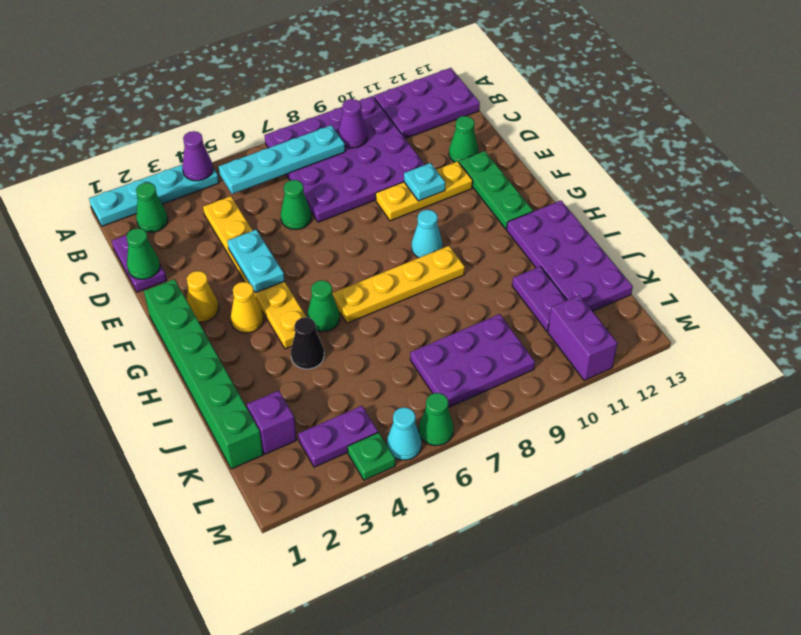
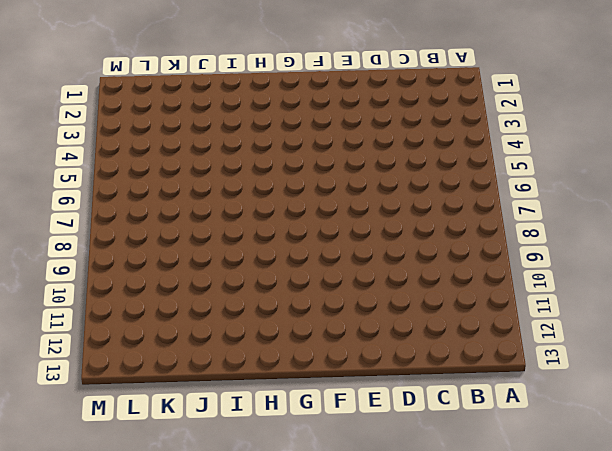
none -> cyan plate A1:A4 level 1
none -> purple plate A7:D10 level 1
none -> purple plate A11:B13 level 1
none -> green cone B2 level 1

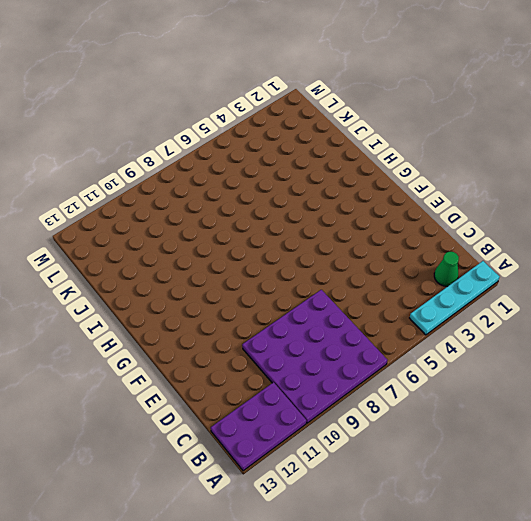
none -> purple plate C1:D1 level 1
none -> yellow plate C4:H4 level 1
none -> green cone D6 level 1
none -> green cone D12 level 1

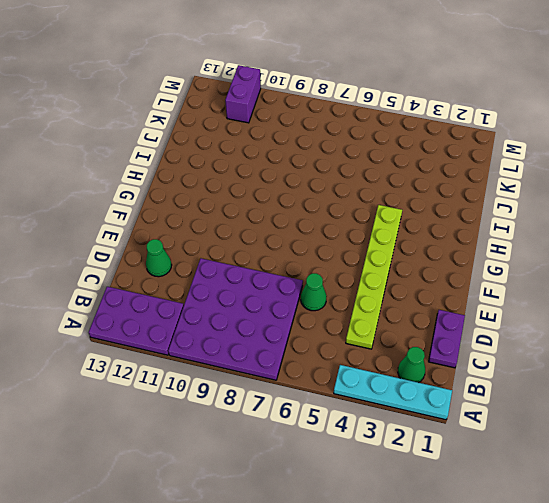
lime plate C4:H4 level 1 -> yellow plate C4:H4 level 1
none -> yellow plate E9:E11 level 1
none -> green plate E12:G12 level 1
none -> green brick F1:K1 level 1
none -> yellow cone F2 level 1

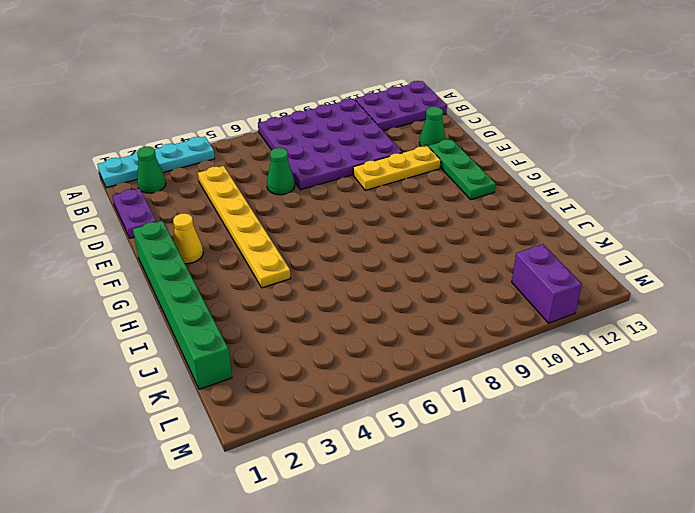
none -> yellow cone G3 level 1
none -> cyan cone G9 level 1
none -> green cone H5 level 1
none -> yellow plate H6:H9 level 1

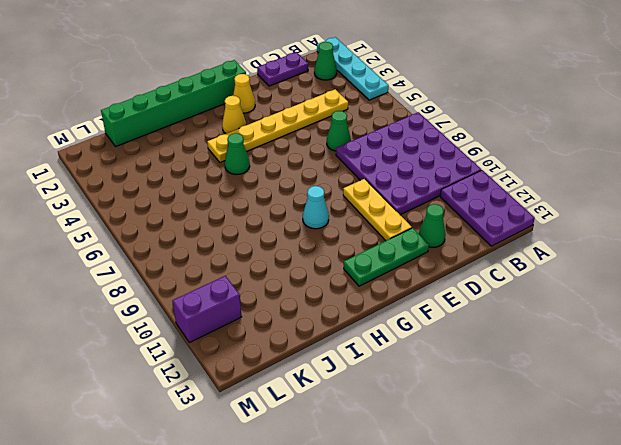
none -> yellow plate H6:H9 level 1
none -> purple plate H12:K13 level 1
none -> black cone I4 level 1
none -> purple plate J11:K11 level 1

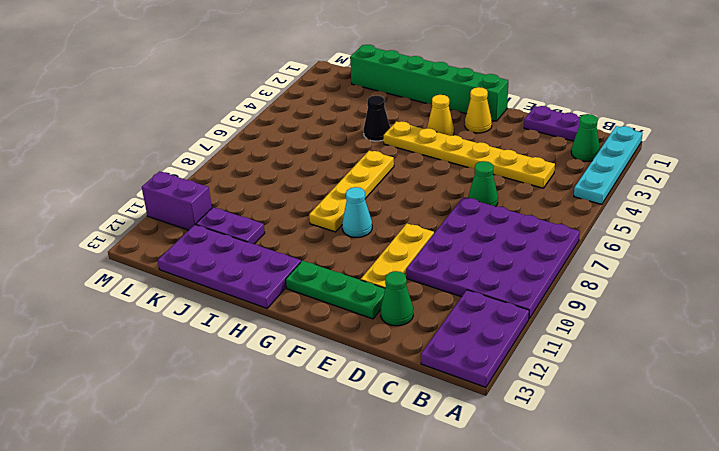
none -> green cone H5 level 1
none -> purple brick K2 level 1
none -> purple plate K7:L9 level 1
none -> purple plate L3:L4 level 1

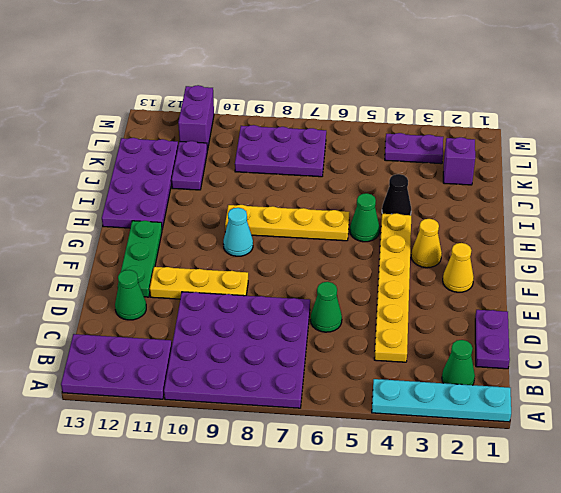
none -> green brick F1:K1 level 1
none -> green plate M4 level 1
none -> cyan cone M5 level 1
none -> green cone M6 level 1

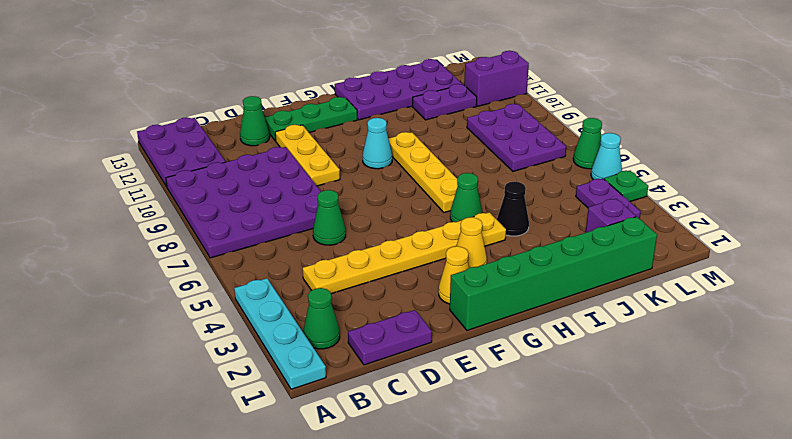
none -> purple cone A4 level 2
none -> cyan plate B5:B8 level 2
none -> purple cone B9 level 2
none -> green cone D1 level 2

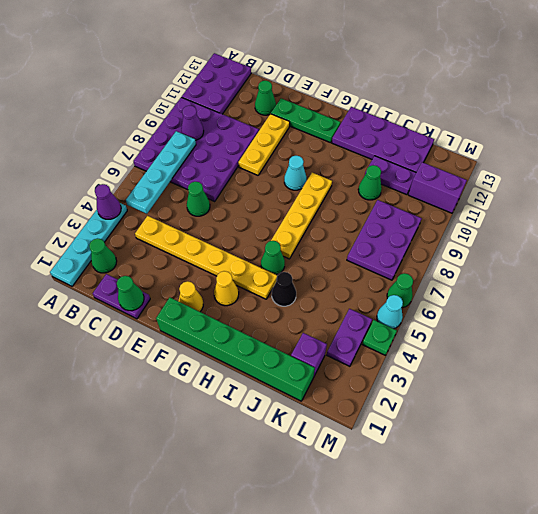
green cone J10 level 1 -> none
none -> cyan plate E4:F4 level 2
none -> cyan plate E10 level 2

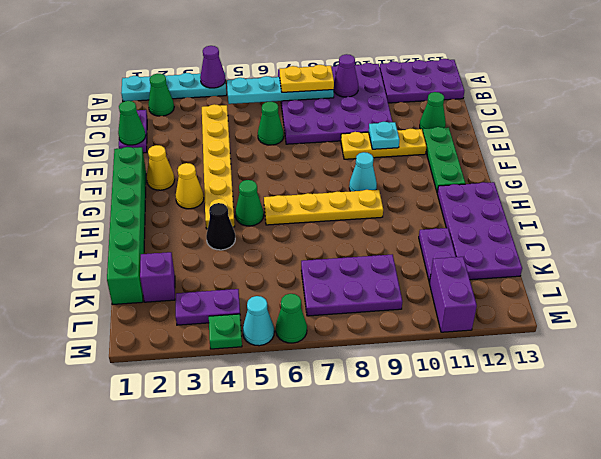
yellow plate B7:B8 level 3 -> none
none -> cyan plate E4:F4 level 2

